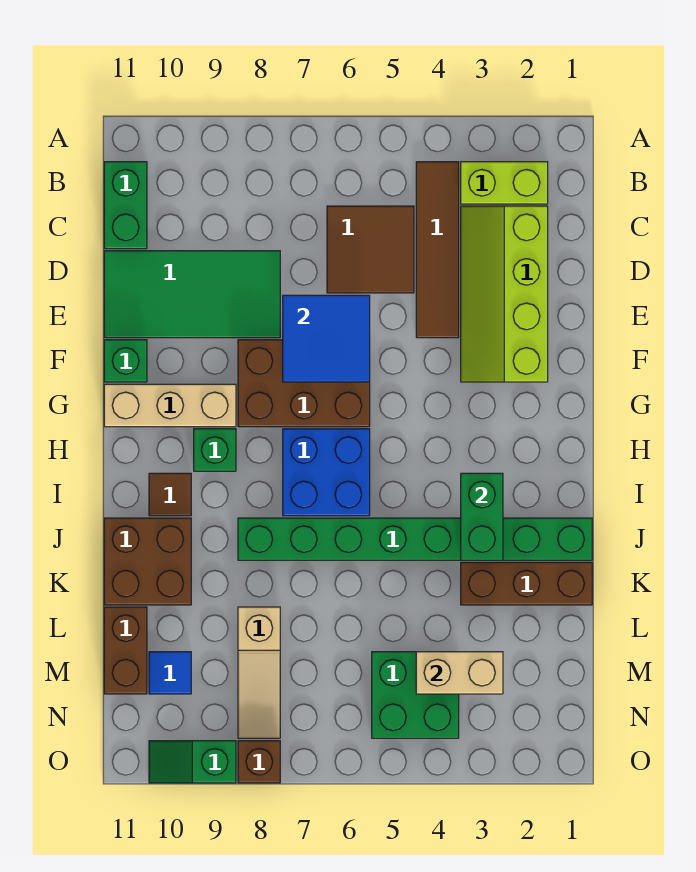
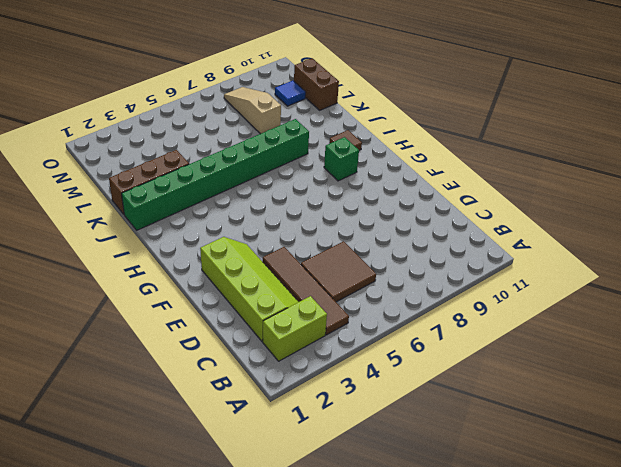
none -> green brick B11:C11 level 1
none -> green tile D8:E11 level 1
none -> brown brick F6:G8 level 1

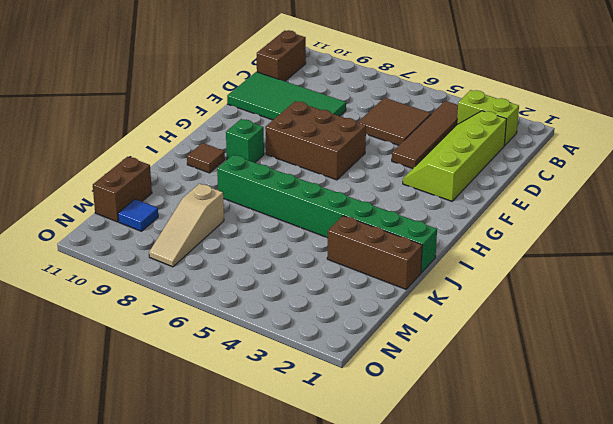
brown brick B11:C11 level 1 -> green brick B11:C11 level 1
none -> green brick F11 level 1
none -> tan brick G9:G11 level 1
none -> blue brick H6:I7 level 1

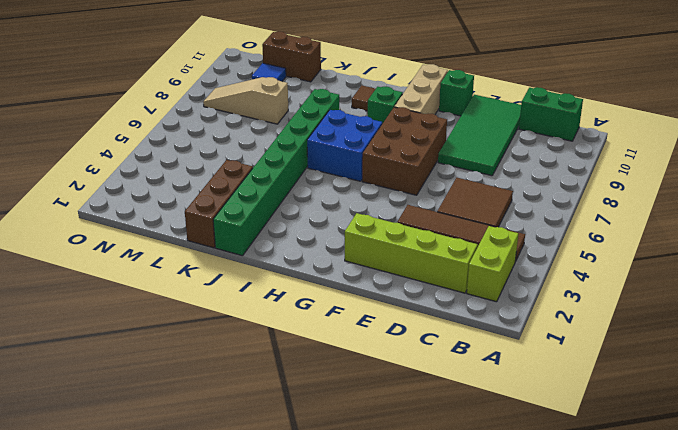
none -> brown brick J10:K11 level 1
none -> green brick M4:N5 level 1
none -> brown brick O8 level 1

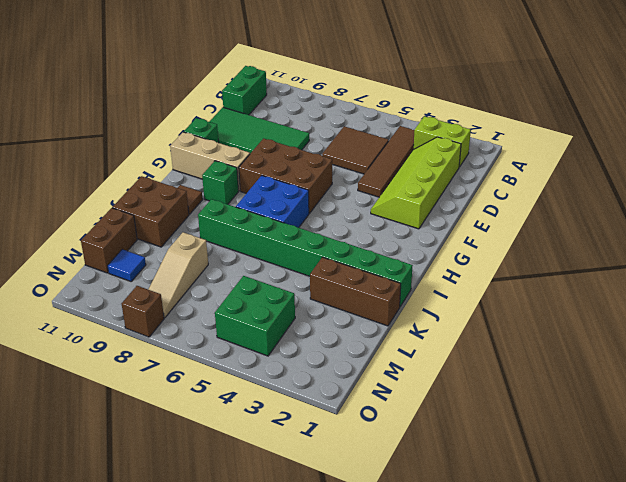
none -> green slope O9:O10 level 1 top 9
none -> blue tile E6:F7 level 2
none -> green brick I3:J3 level 2

